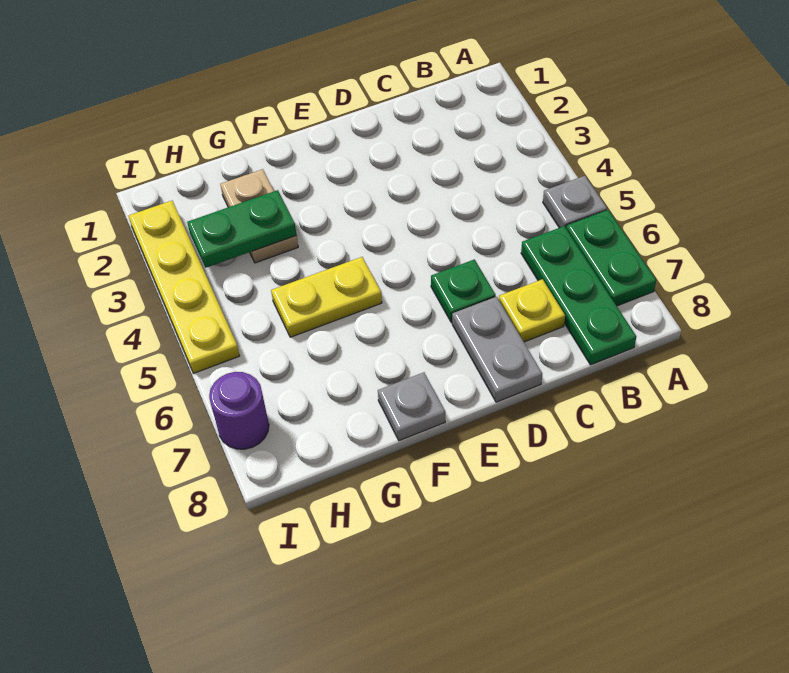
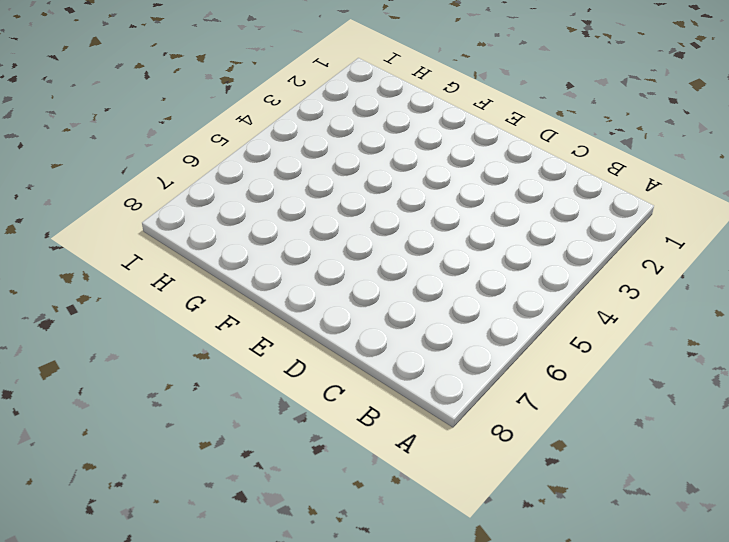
none -> grey plate A5 level 1
none -> green plate A6:A7 level 1
none -> green plate B6:B8 level 1

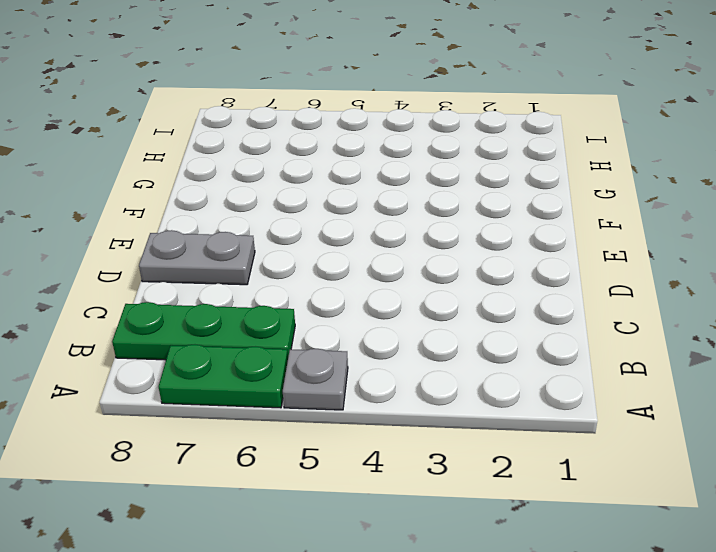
none -> yellow plate C7 level 1
none -> green plate D6 level 1
none -> yellow plate F5:G5 level 1

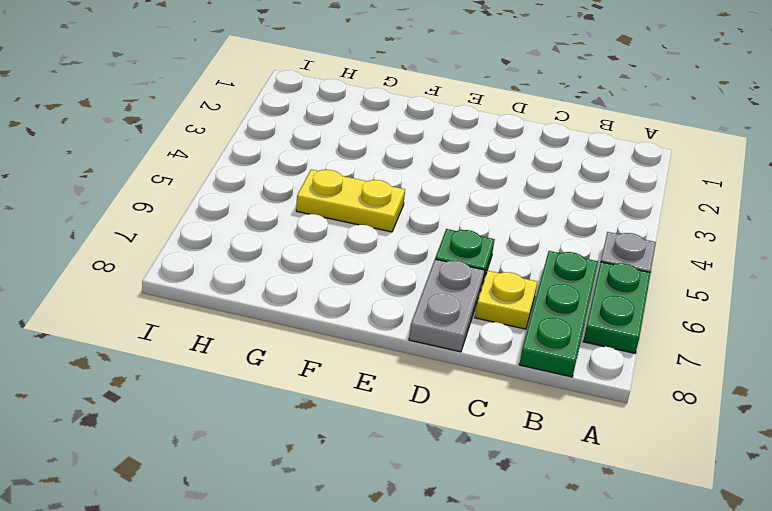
none -> grey plate F8 level 1
none -> tan plate G2:G3 level 1
none -> yellow plate I2:I5 level 1

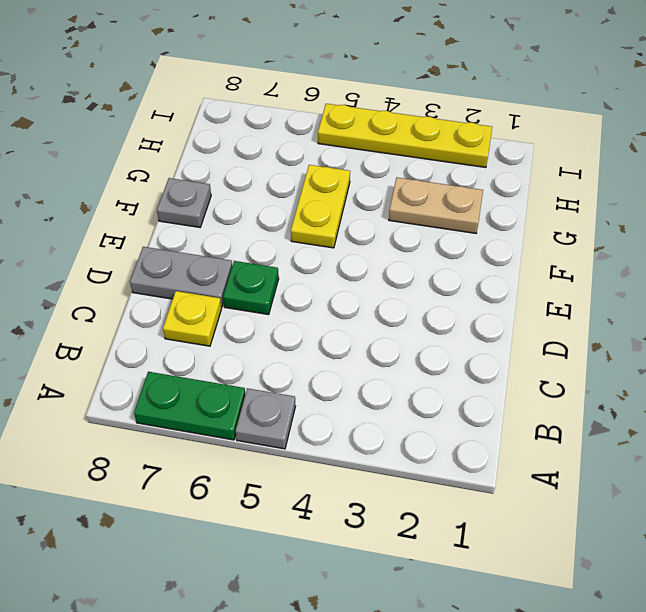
none -> green plate B6:B8 level 1
none -> purple round brick I7 level 1
none -> green plate G3:H3 level 2

